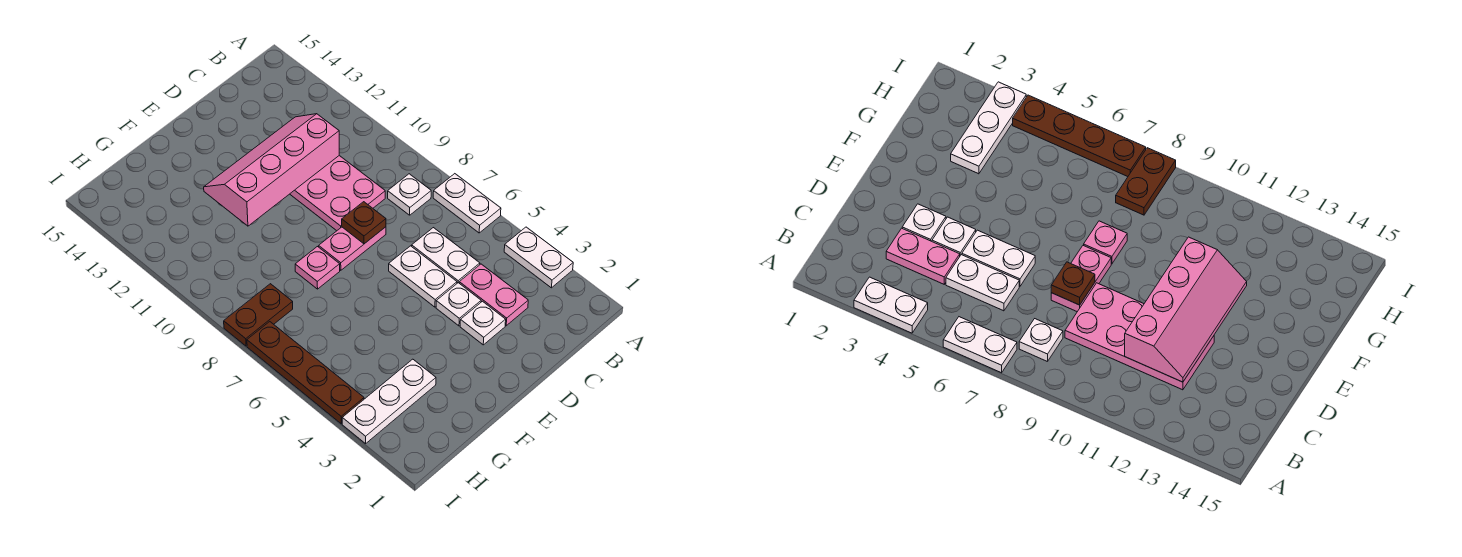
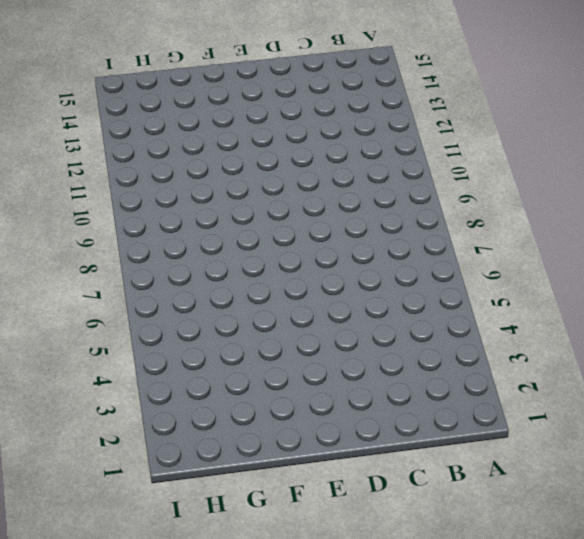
none -> white plate A3:A4 level 1
none -> white plate A6:A7 level 1
none -> white plate B8 level 1

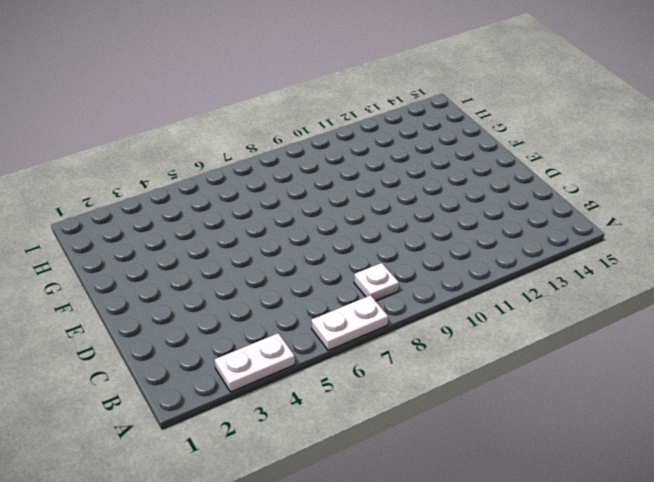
none -> pink plate C3:C4 level 1
none -> white plate C5:C6 level 1
none -> pink plate C9:D12 level 1

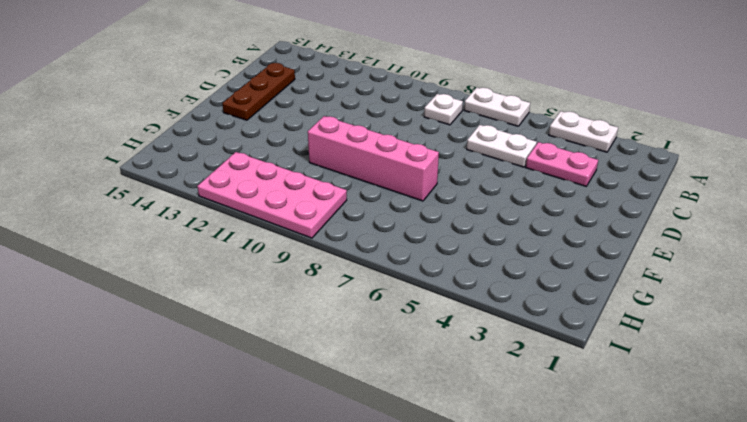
brown plate C14:E14 level 1 -> none
pink brick F7:F10 level 1 -> pink plate F8 level 1
pink plate H9:I12 level 1 -> pink plate C9:D12 level 1
none -> white plate D3 level 1
none -> white plate D4 level 1
none -> white plate D5:D6 level 1

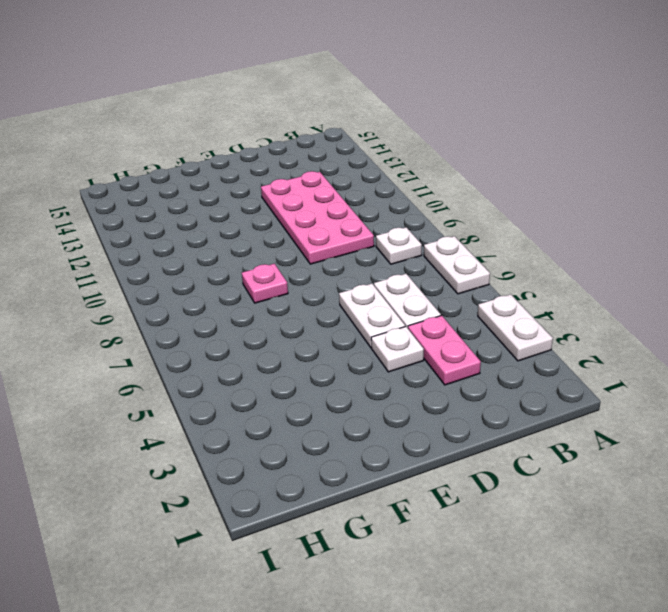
none -> white plate D3 level 1
none -> pink plate D8:E8 level 1
none -> white plate G3:I3 level 1

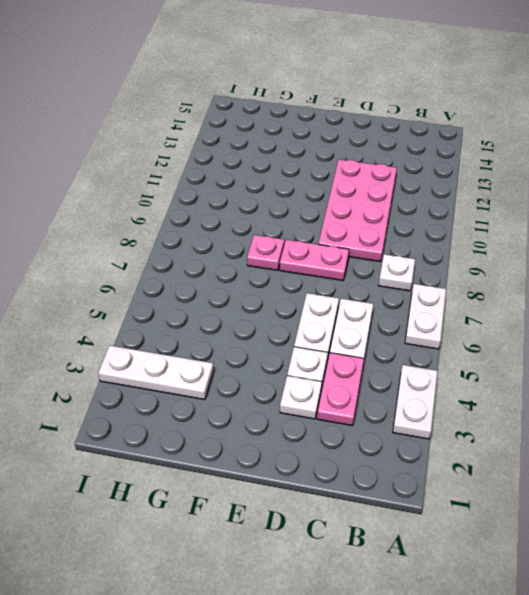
none -> brown plate H8:I8 level 1
none -> brown plate I4:I7 level 1
none -> pink slope C11:F12 level 2 top 11

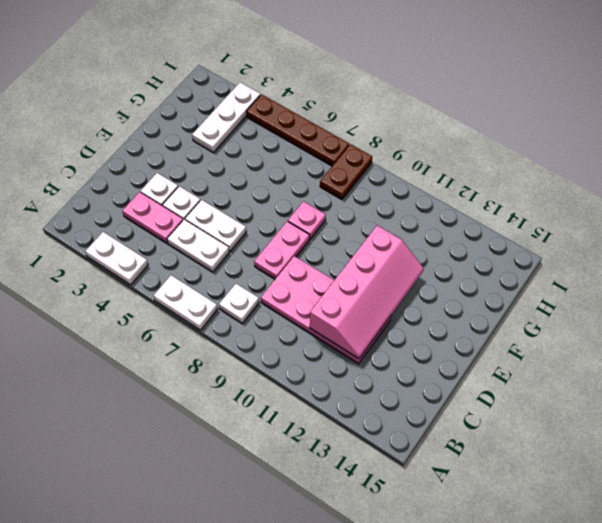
none -> brown plate D8 level 2

